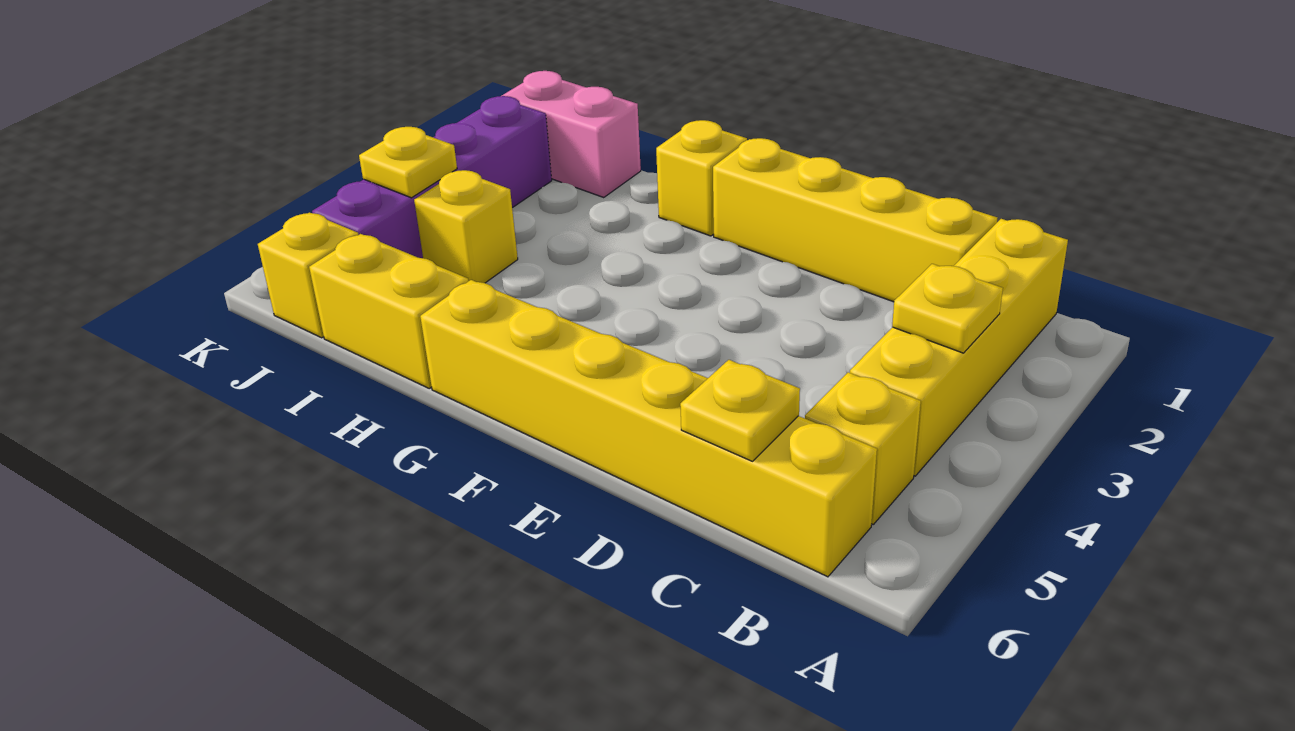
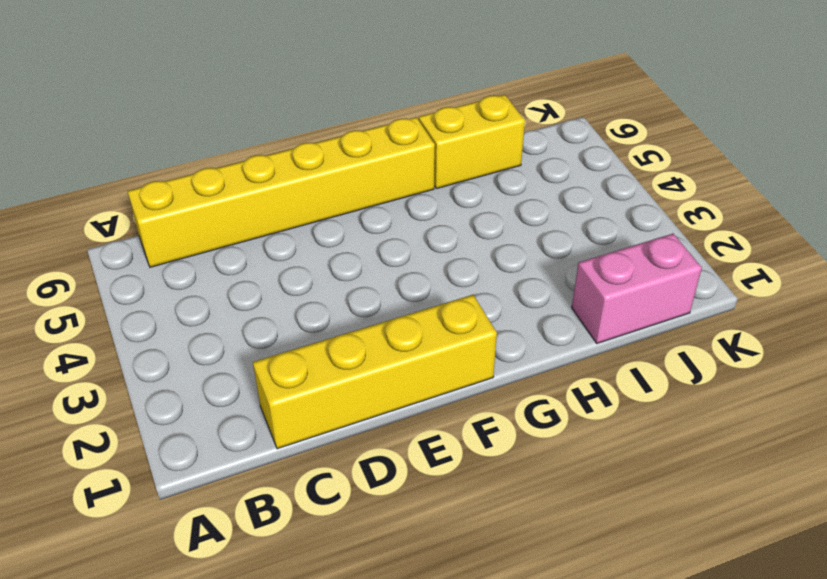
none -> yellow brick B1:B4 level 1
none -> yellow brick B5 level 1
none -> yellow brick G1 level 1

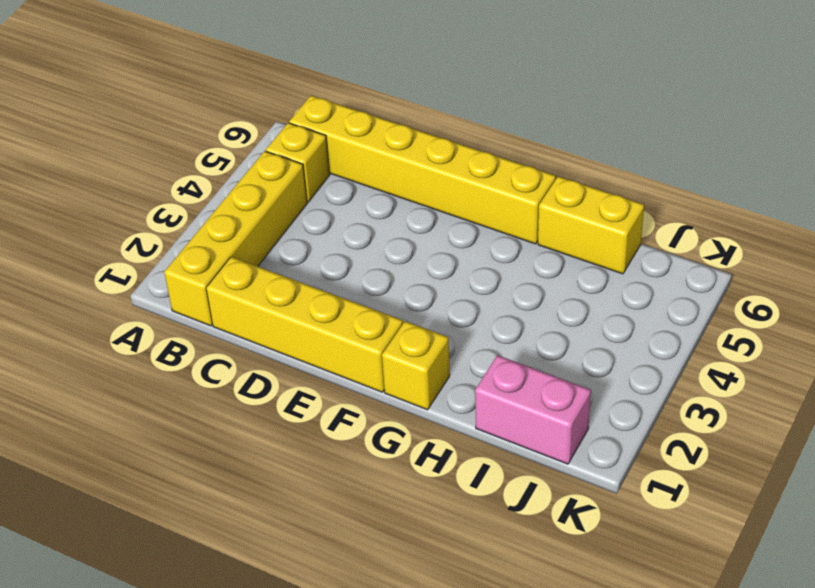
none -> yellow brick I4 level 1
none -> purple brick J2:J5 level 1
none -> yellow brick J6 level 1

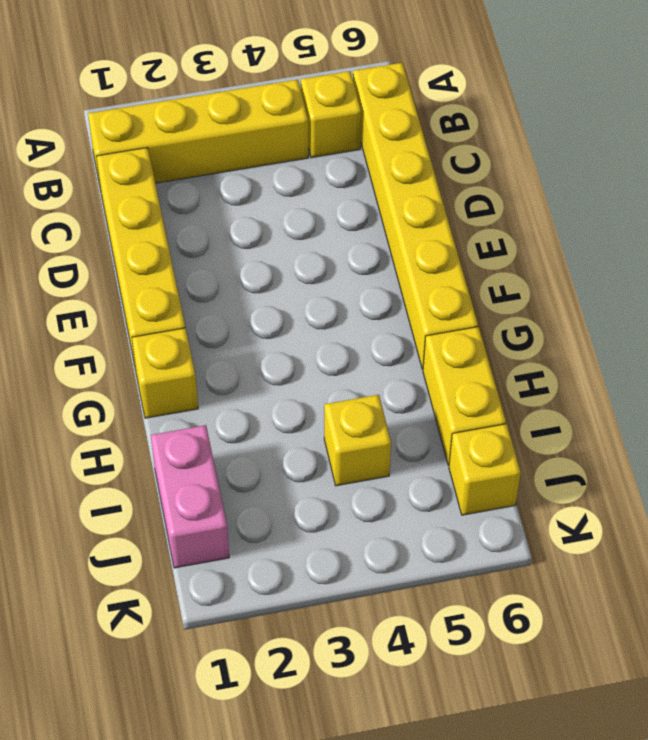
none -> purple brick J2:J5 level 1
none -> yellow plate B3 level 2
none -> yellow plate C6 level 2

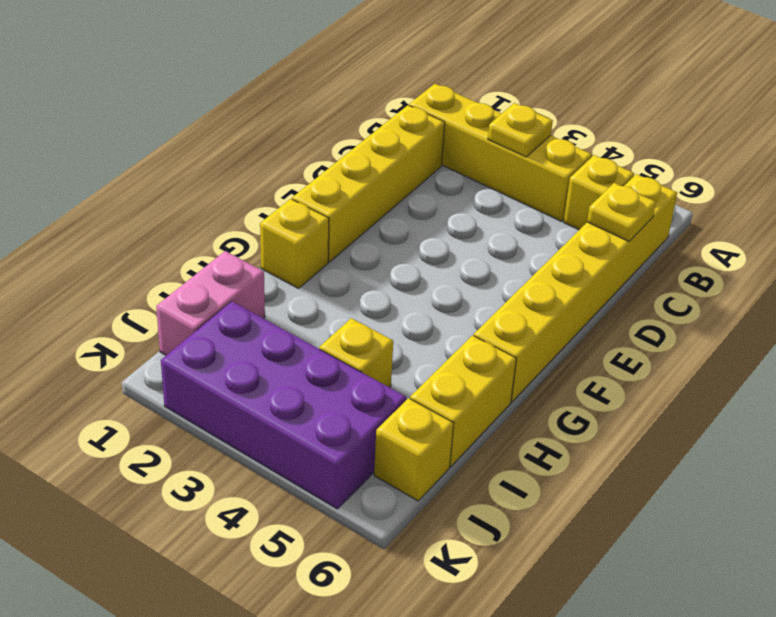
purple brick J2:K5 level 1 -> purple brick J2:J5 level 1
none -> yellow plate J4 level 2

